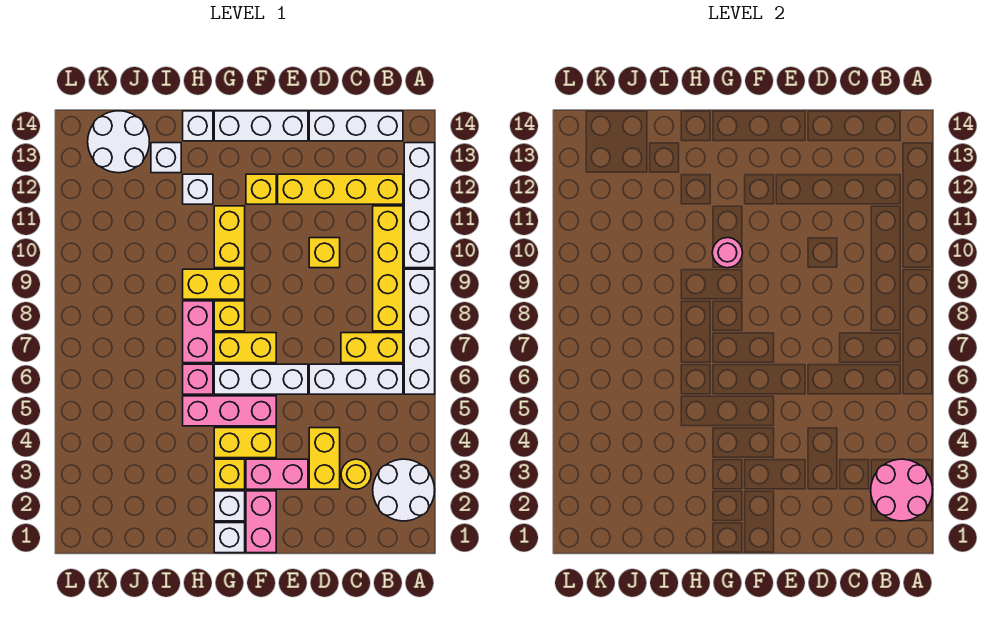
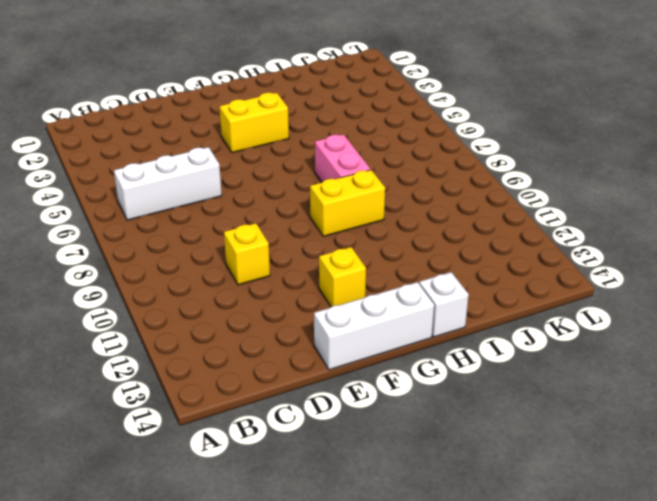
none -> white round brick A2:B3 level 1
none -> white brick A6:A9 level 1
none -> white brick A10:A13 level 1
none -> yellow brick B7:C7 level 1

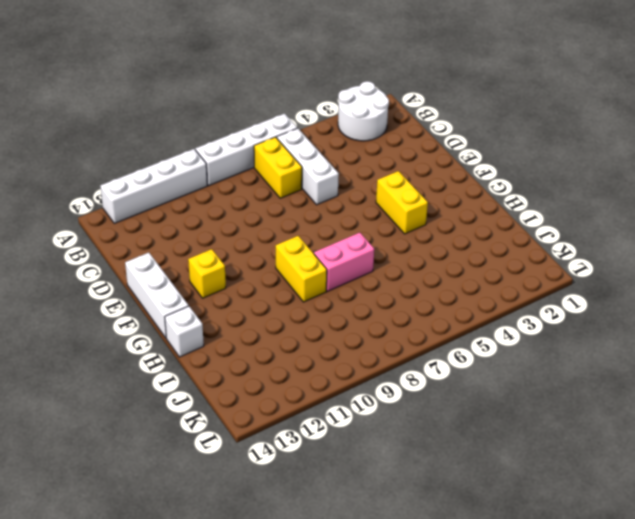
none -> yellow brick B8:B11 level 1
none -> yellow brick B12:E12 level 1
none -> white brick B14:D14 level 1
none -> yellow round brick C3 level 1

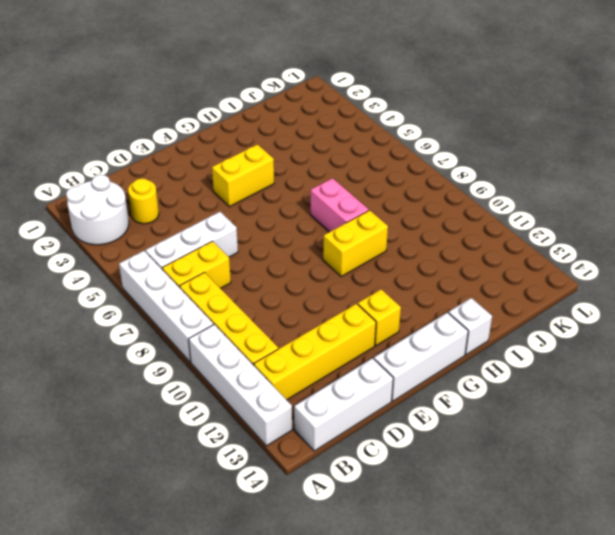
none -> yellow brick D3:D4 level 1
none -> yellow brick D10 level 1
none -> pink brick E3:F3 level 1
none -> white brick E6:G6 level 1

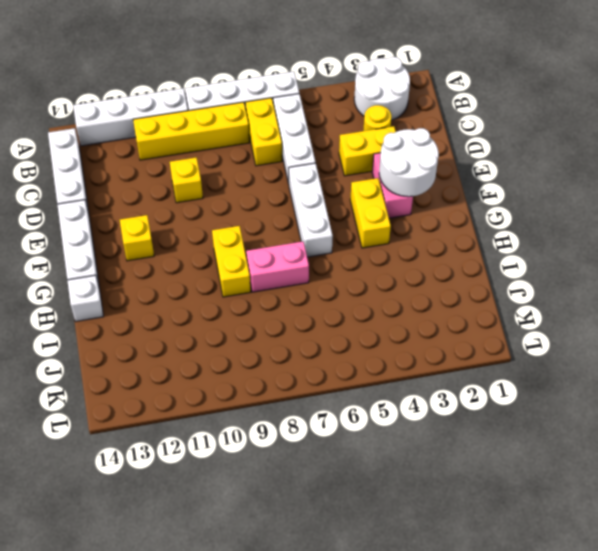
white round brick E2:F3 level 2 -> white round brick J13:K14 level 1
none -> yellow brick B12:E12 level 1
none -> pink brick F1:F2 level 1
none -> pink brick F5:H5 level 1
none -> yellow brick F7:G7 level 1

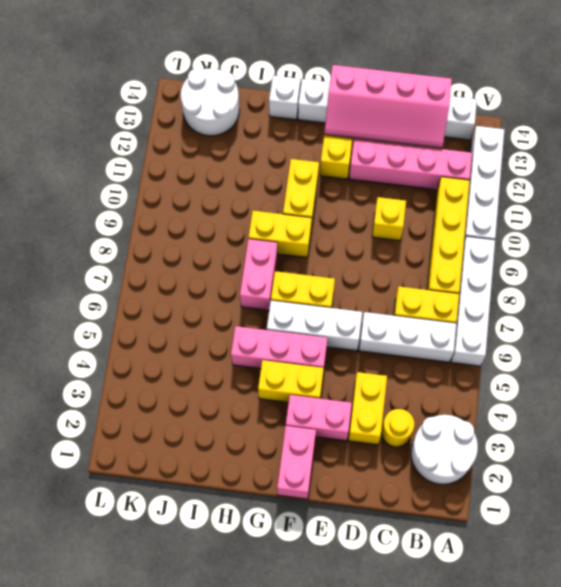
pink brick B12:E12 level 1 -> yellow brick B12:E12 level 1
pink slope C13:F14 level 2 top 14 -> none
none -> white brick G1 level 1
none -> white brick G2 level 1
none -> yellow brick G3 level 1
none -> yellow brick G8 level 1

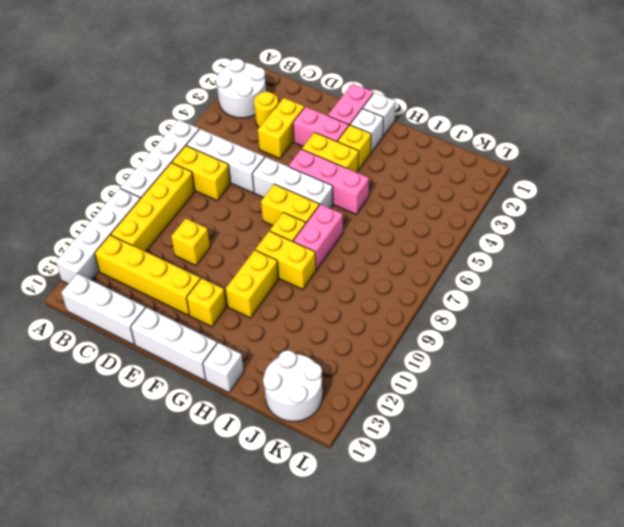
none -> pink brick H6 level 1
none -> white brick H12 level 1
none -> white brick I13 level 1
none -> pink round brick A2:B3 level 2

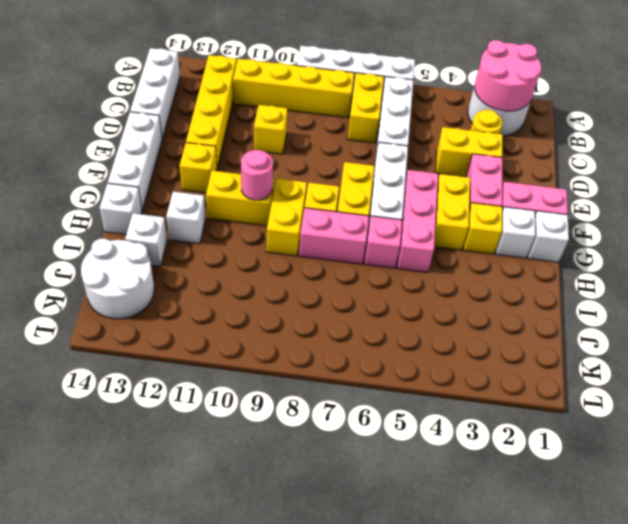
none -> white brick A10:A13 level 1

